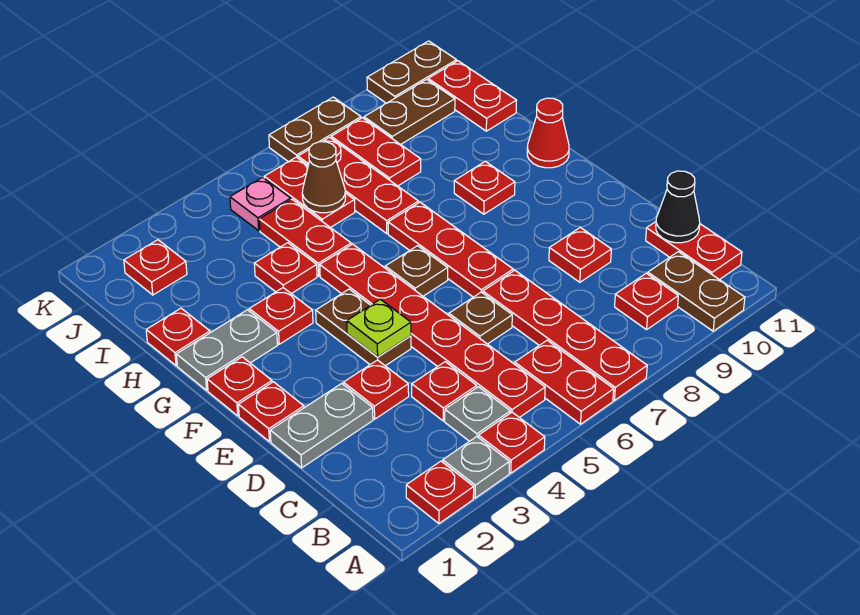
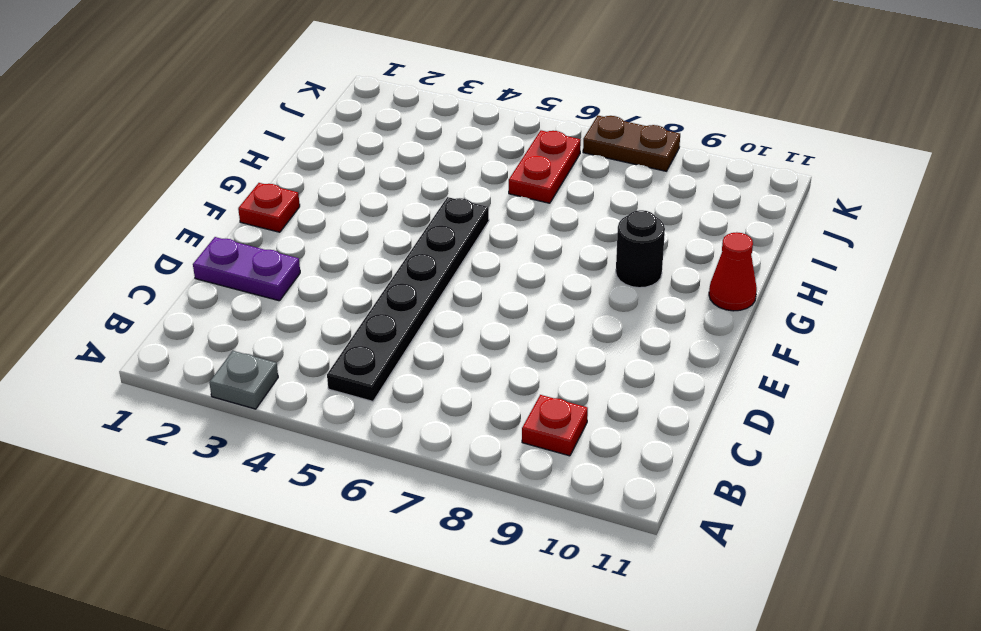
black plate B5:G5 level 1 -> red plate B5:G5 level 1
purple plate D1:D2 level 1 -> grey plate D1:D2 level 1
black round brick G9 level 1 -> red plate G9 level 1
none -> red plate A2 level 1
none -> red plate A4 level 1
none -> red plate A6:B6 level 1
none -> red plate A7:D7 level 1

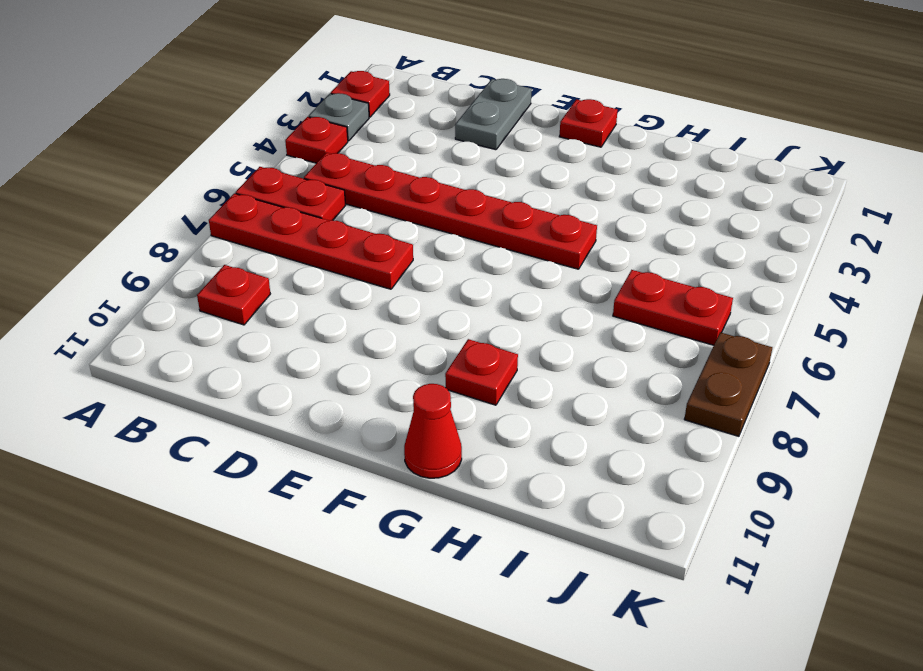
none -> brown plate A10:B10 level 1
none -> grey plate B4 level 1
none -> red plate B11:C11 level 1
none -> red plate C4 level 1

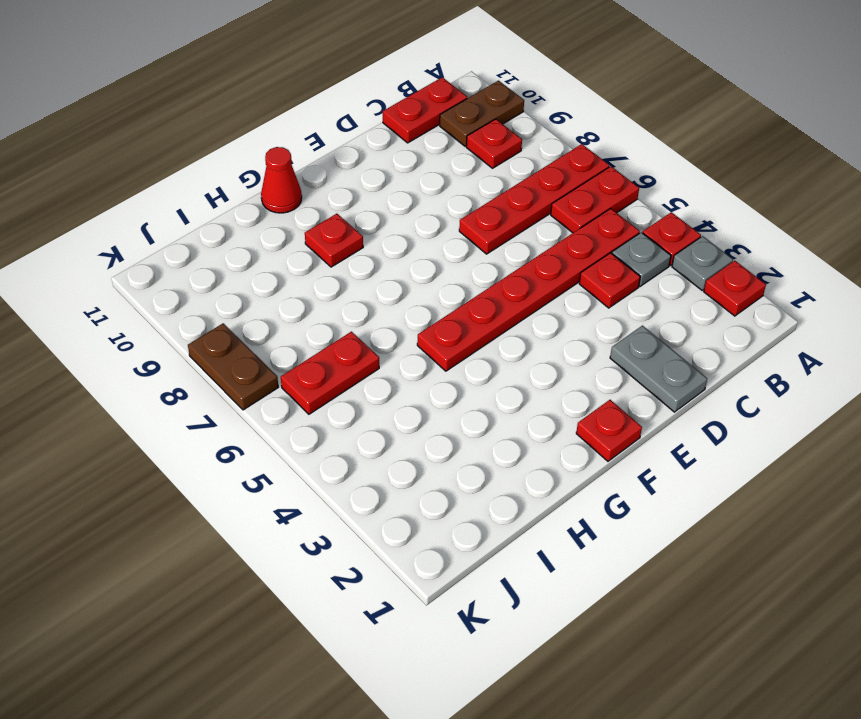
none -> red plate D3 level 1
none -> brown plate D6 level 1
none -> red plate D9 level 1
none -> red plate E1 level 1

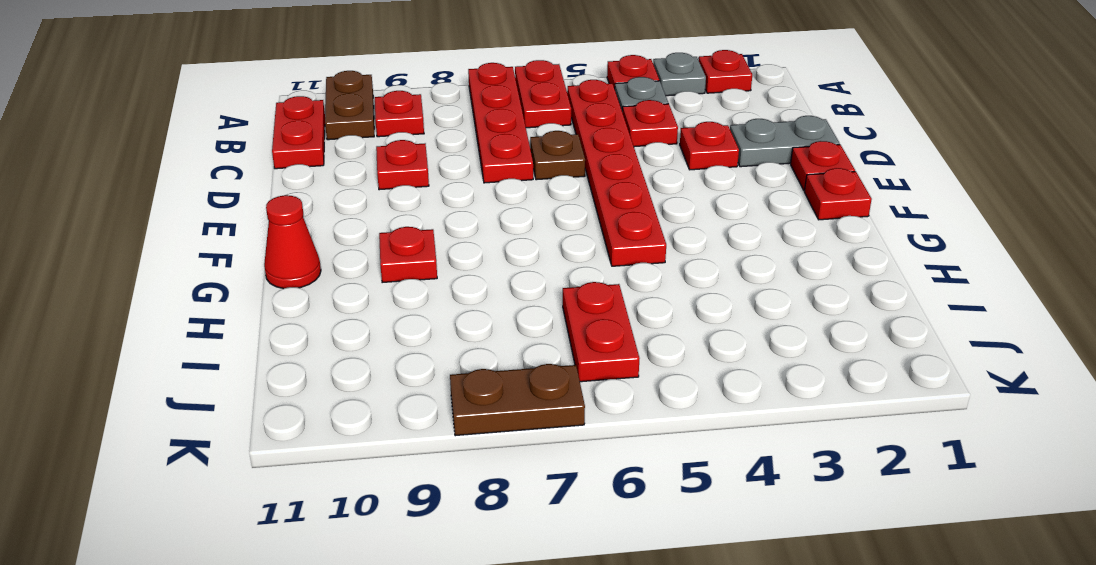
none -> brown plate E4:F4 level 1
none -> red plate E7:G7 level 1
none -> brown plate F6 level 1
none -> grey plate G1:G2 level 1

